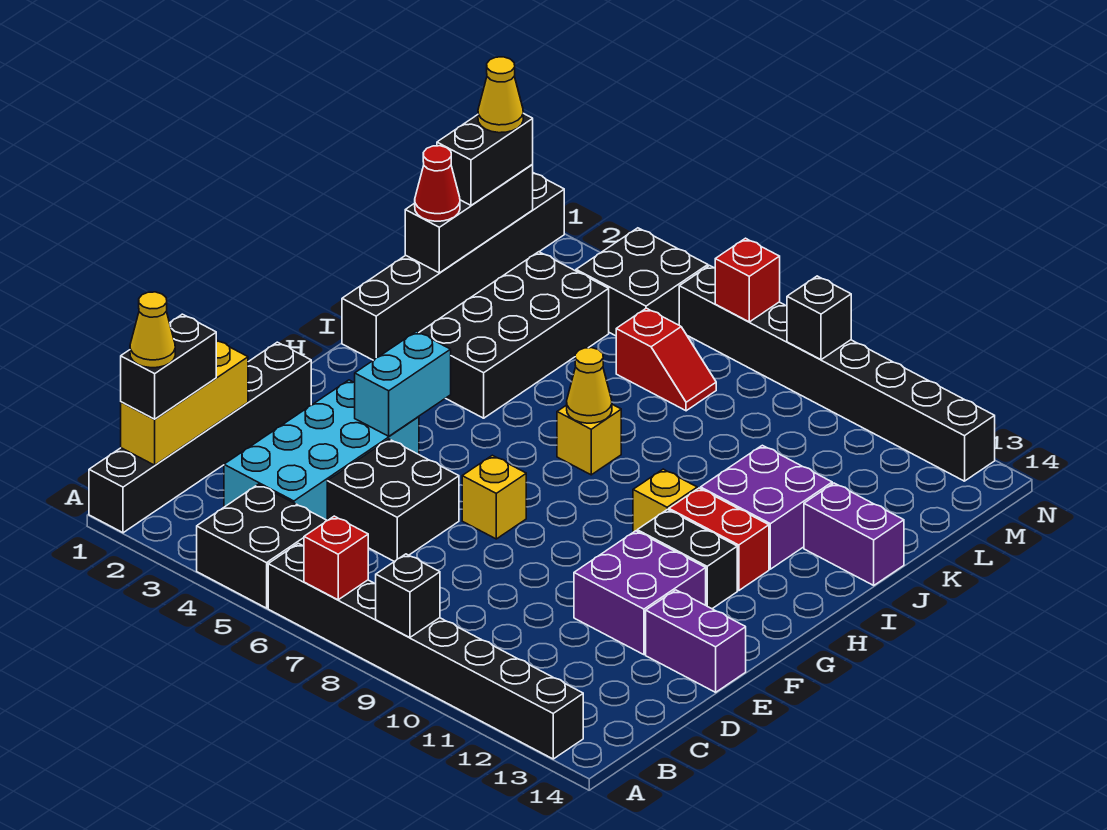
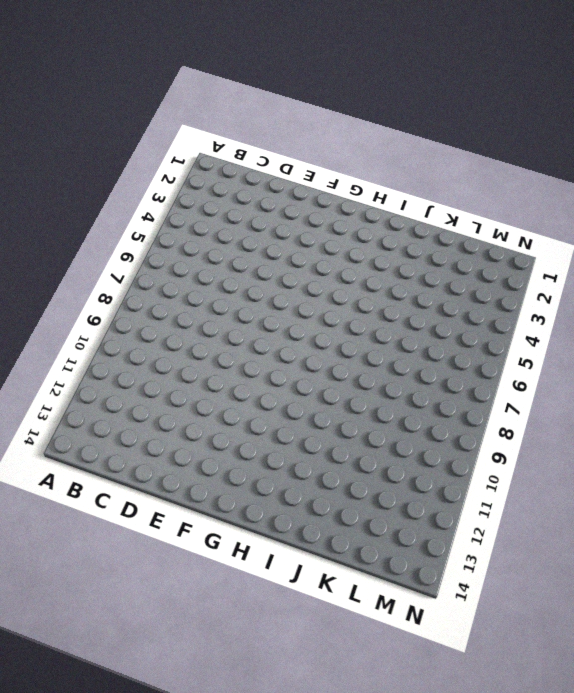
none -> black brick A1:F1 level 1
none -> black brick A4:B5 level 1
none -> black brick A6:A13 level 1
none -> cyan brick C3:F4 level 1

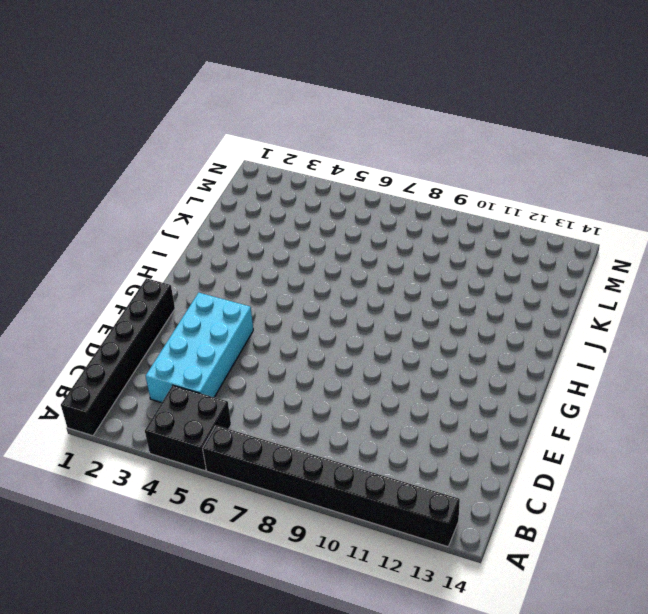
none -> black brick D5:E6 level 1
none -> purple brick E11:F12 level 1
none -> purple brick E13:E14 level 1
none -> yellow brick F7 level 1

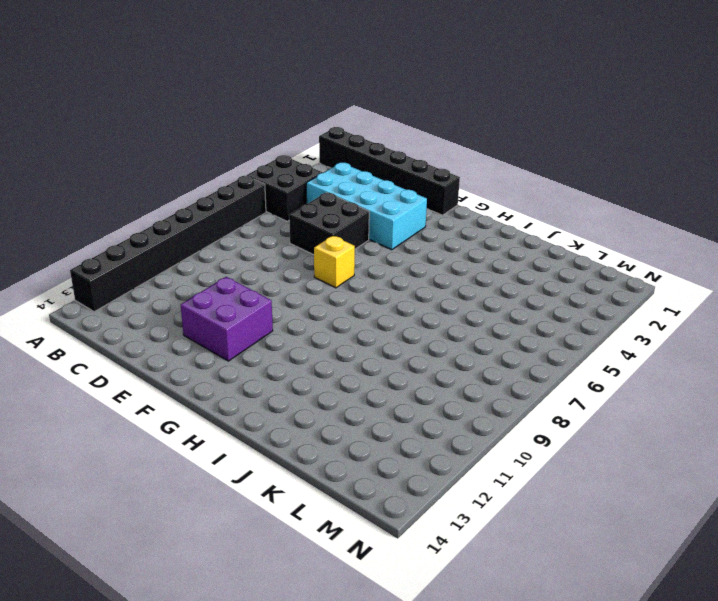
none -> purple brick E13:E14 level 1
none -> black brick G11:G12 level 1
none -> yellow brick H10 level 1
none -> red brick H11:H12 level 1

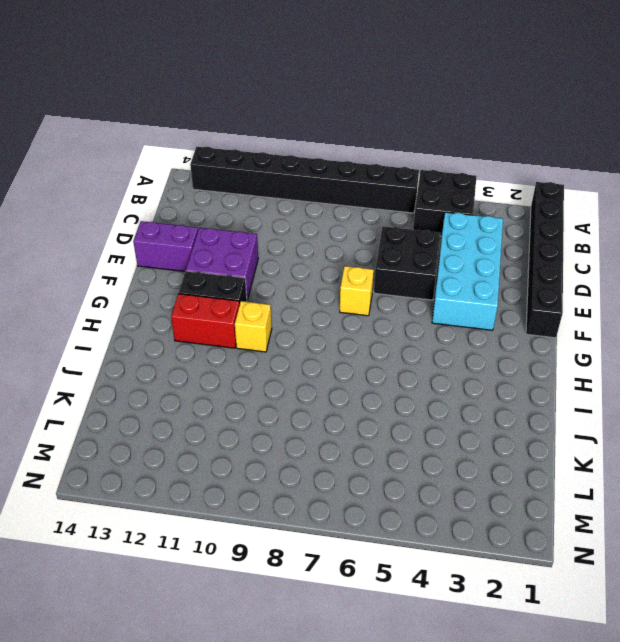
none -> black brick I1:N1 level 1
none -> black brick I3:L4 level 1
none -> yellow brick I7 level 1
none -> purple brick I11:J12 level 1

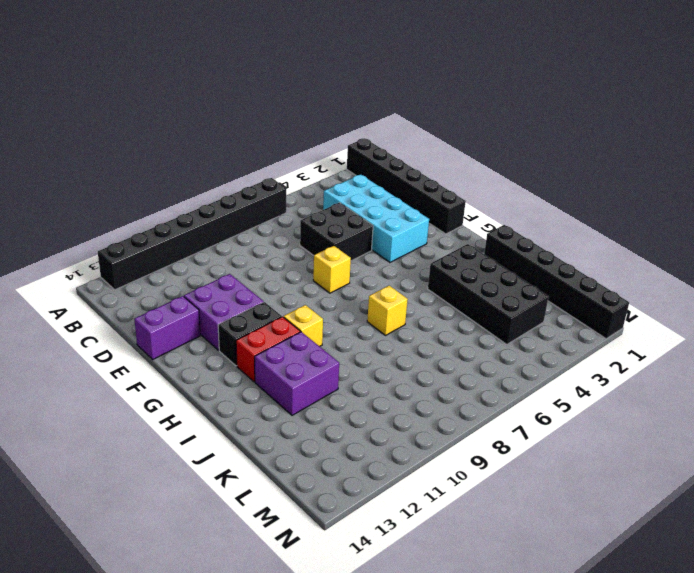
none -> black brick A4:B5 level 1
none -> purple brick J13:J14 level 1
none -> red slope L6:L7 level 1 top 6
none -> black brick M4:N5 level 1

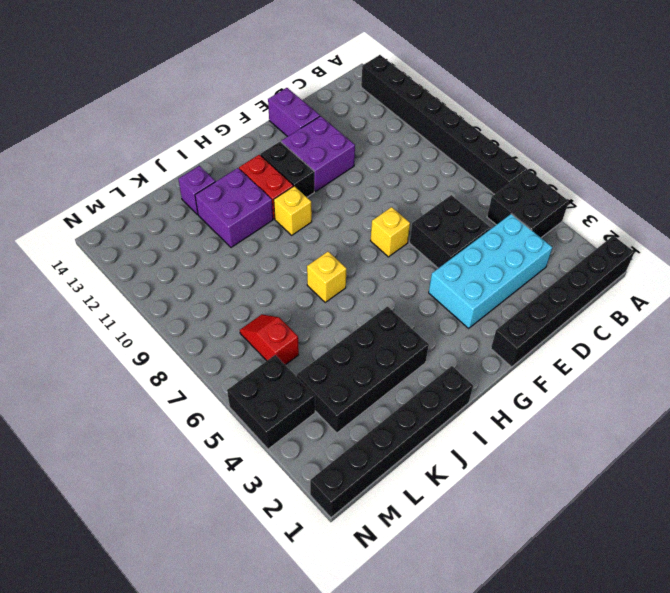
purple brick J13 level 1 -> purple brick J13:J14 level 1
none -> black brick N6:N13 level 1
none -> red brick A7 level 2
none -> black brick A9 level 2
none -> yellow brick B1:D1 level 2

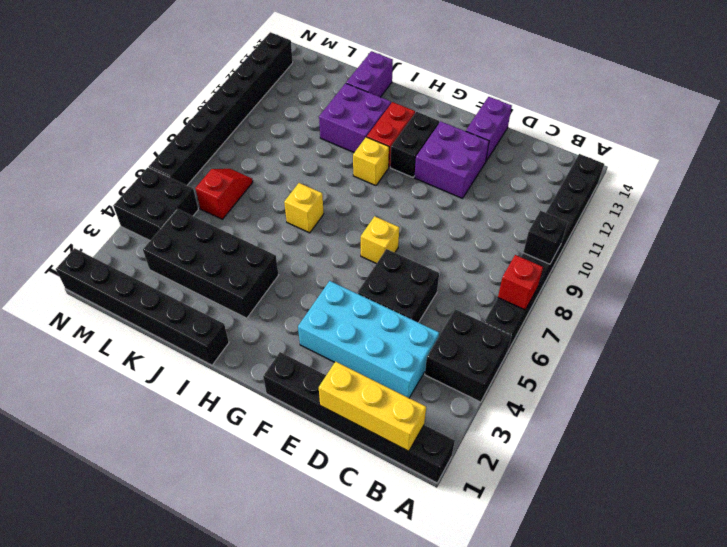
none -> cyan brick F4:G4 level 2
none -> yellow cone I7 level 2
none -> black brick K1:M1 level 2
none -> red brick N7 level 2

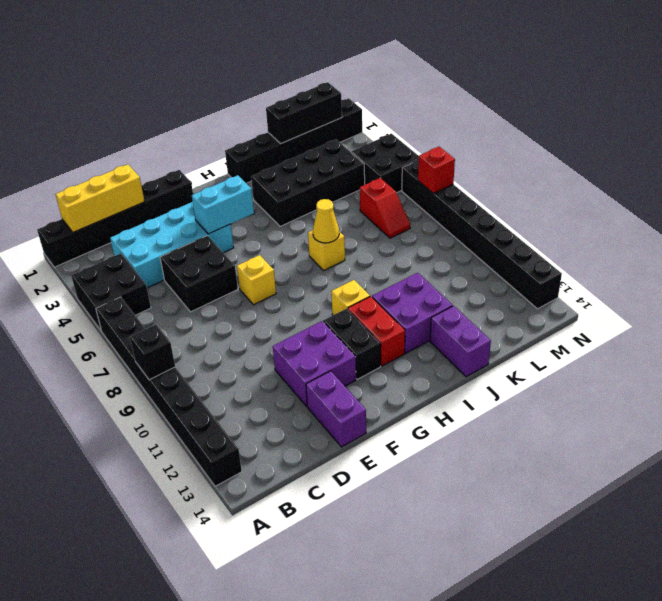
none -> red brick A7 level 2
none -> black brick N9 level 2
none -> black brick B1:C1 level 3
none -> red cone K1 level 3

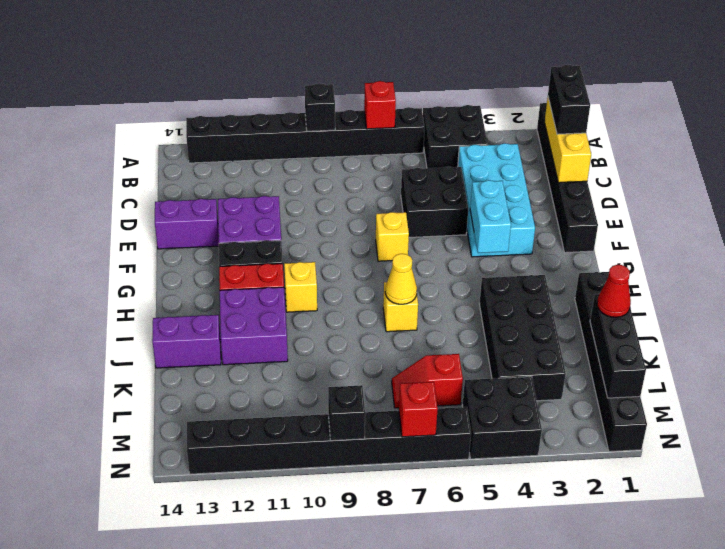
none -> black brick L1:M1 level 3
none -> yellow cone B1 level 4
none -> yellow cone M1 level 4

